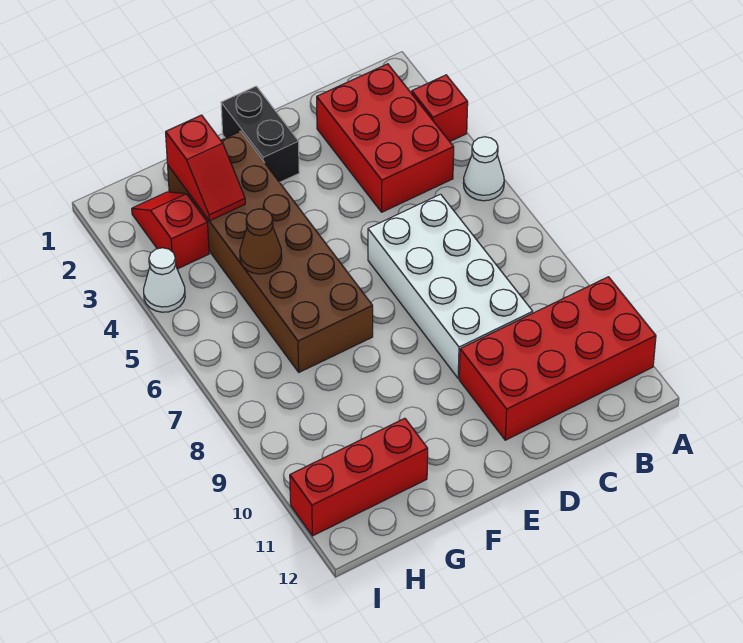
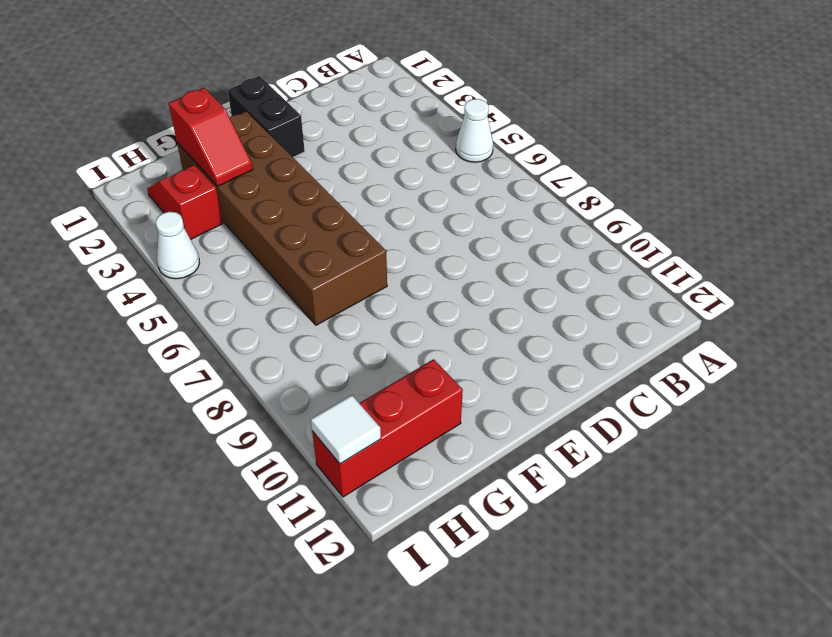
white tile I11 level 2 -> none
none -> red brick A3 level 1
none -> red brick A10:D11 level 1
none -> red brick B2:C4 level 1

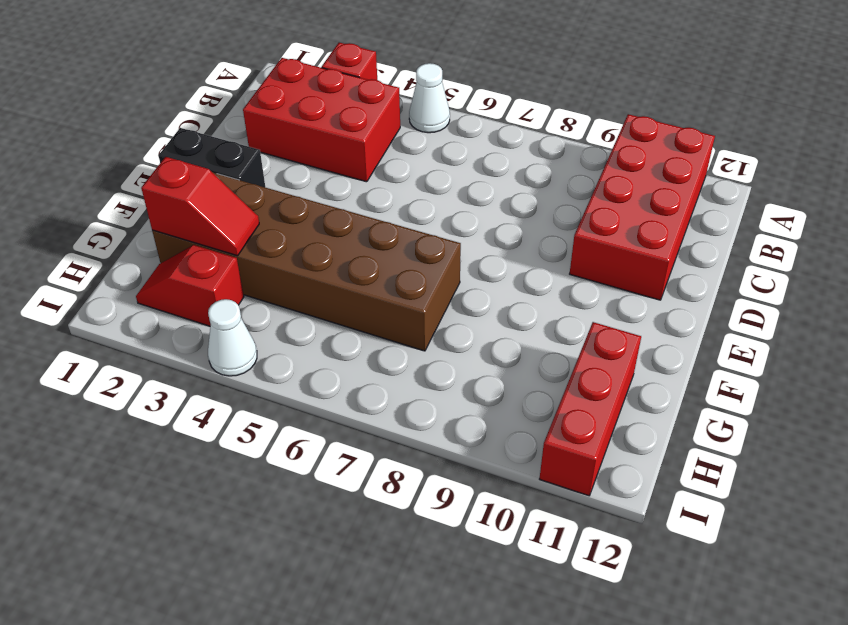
none -> white brick C6:D9 level 1
none -> brown cone G5 level 2

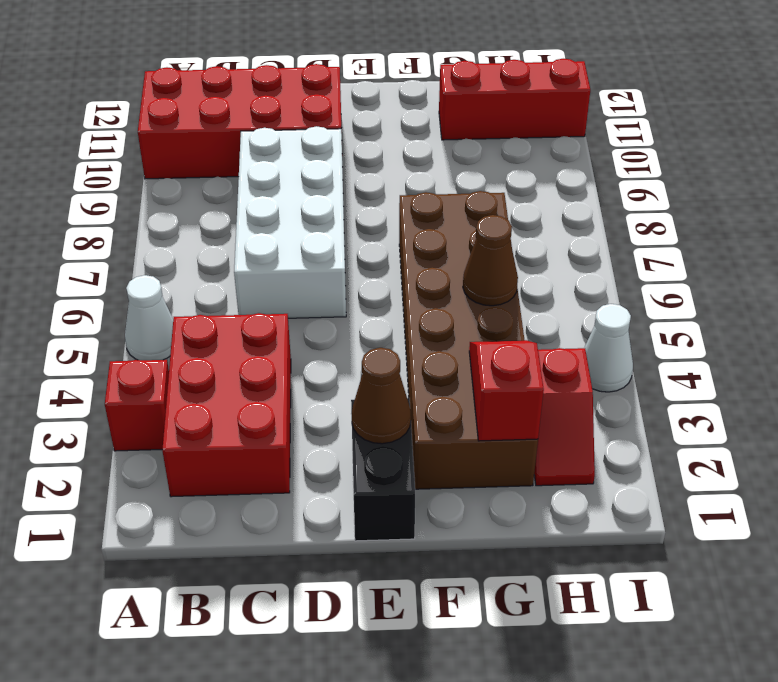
brown cone E2 level 2 -> none

